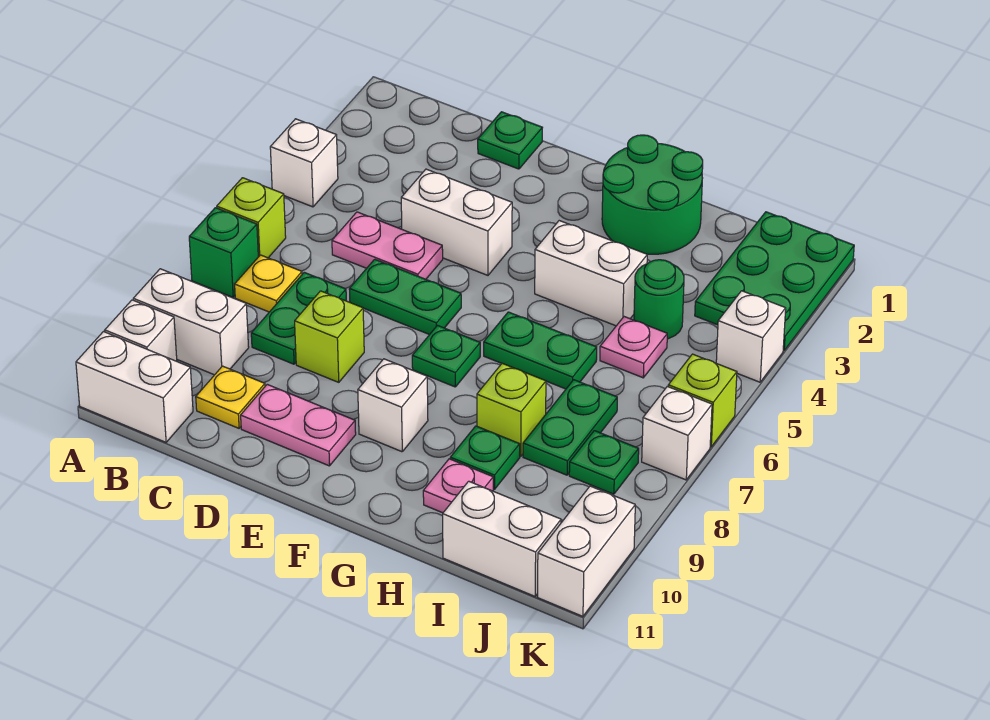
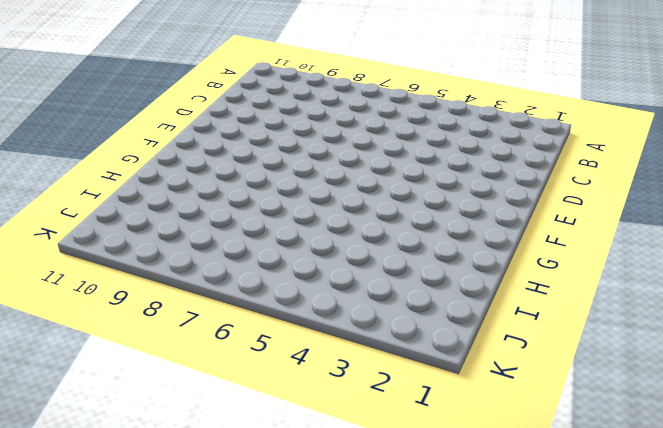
none -> white brick A4 level 1
none -> lime brick A6 level 1
none -> green brick A7 level 1
none -> white brick A9:B9 level 1

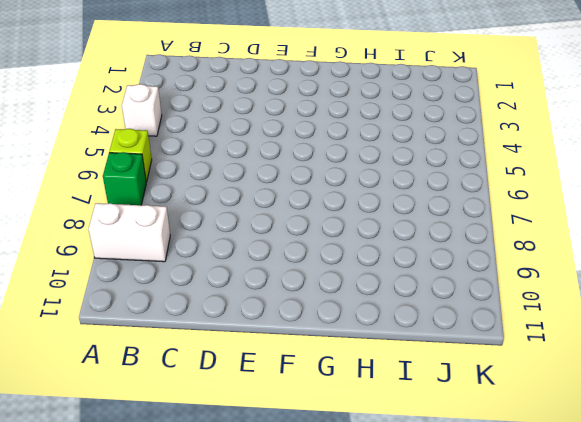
none -> white brick A10 level 1
none -> white brick A11:B11 level 1
none -> yellow plate B7 level 1
none -> pink plate C5:D5 level 1

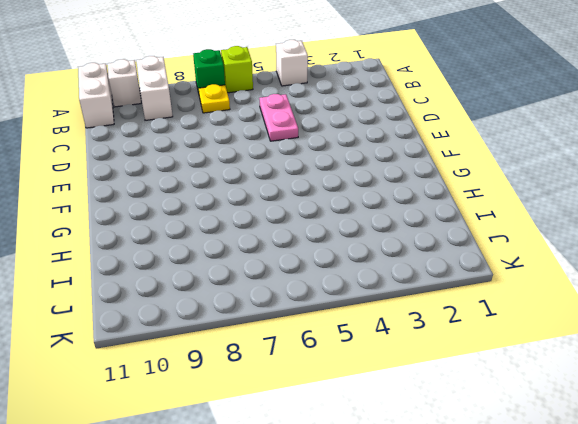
none -> green plate C7:C8 level 1
none -> yellow plate C10 level 1
none -> green plate D1 level 1
none -> white brick D4:E4 level 1

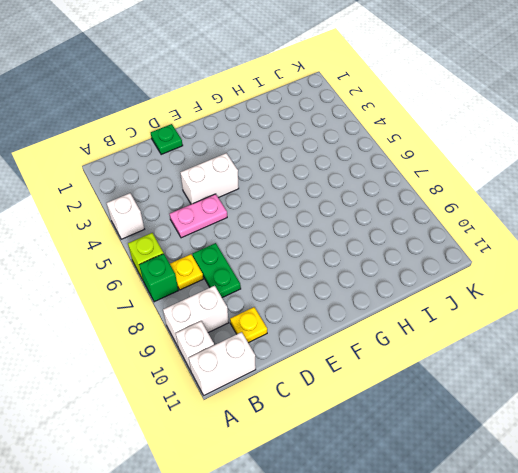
none -> green plate D6:E6 level 1
none -> lime brick D8 level 1
none -> pink plate D10:E10 level 1
none -> green plate F7 level 1

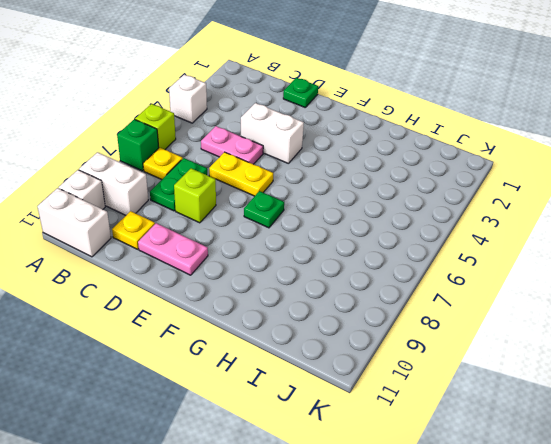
yellow plate D6:E6 level 1 -> green plate D6:E6 level 1
none -> white brick F9 level 1
none -> green round brick G1:H2 level 1
none -> white brick G4:H4 level 1
none -> green plate G6:H6 level 1

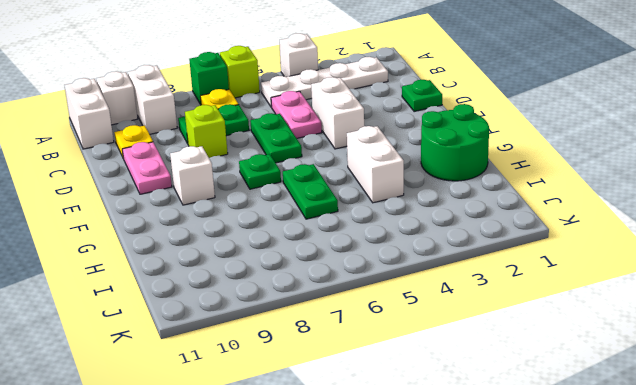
white plate B2:B5 level 1 -> none
none -> lime brick H8 level 1
none -> green plate H9 level 1
none -> pink plate H10 level 1
none -> green round brick I4 level 1

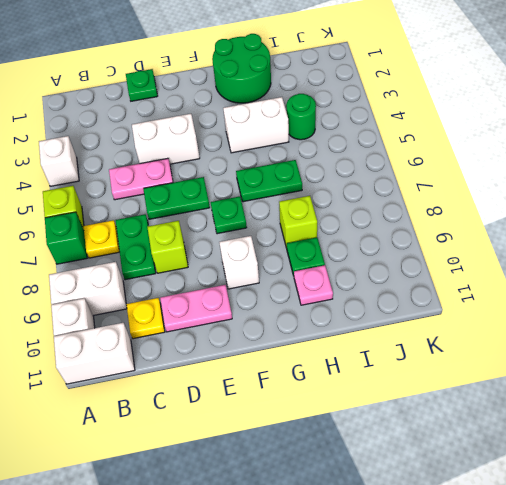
none -> pink plate I5 level 1
none -> green plate I7:I8 level 1
none -> white brick I11:J11 level 1
none -> green plate J1:K3 level 1

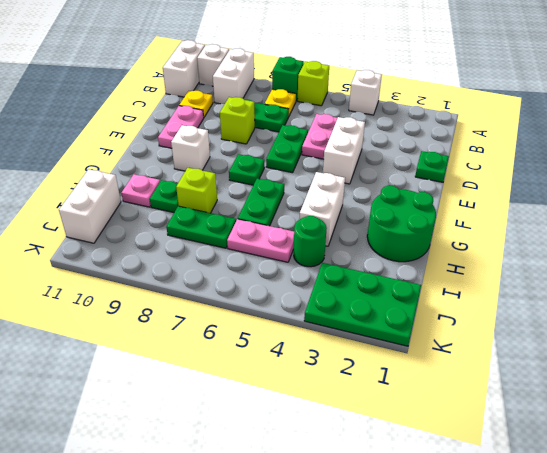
pink plate I5:I6 level 1 -> pink plate I5 level 1
none -> green plate J8 level 1
none -> white brick K4 level 1
none -> lime brick K6 level 1
none -> white brick K7 level 1

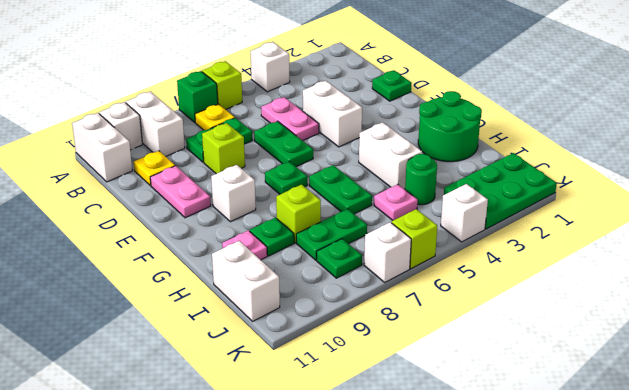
none -> white brick K10:K11 level 1

